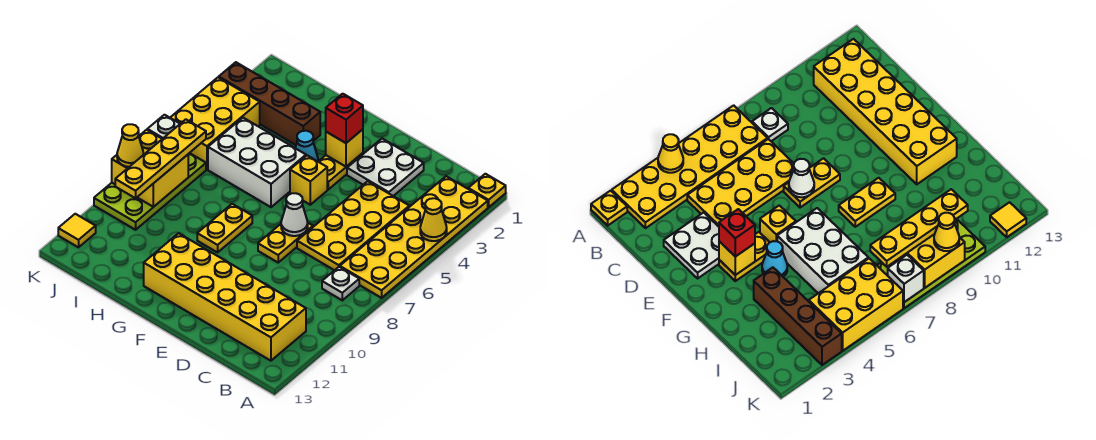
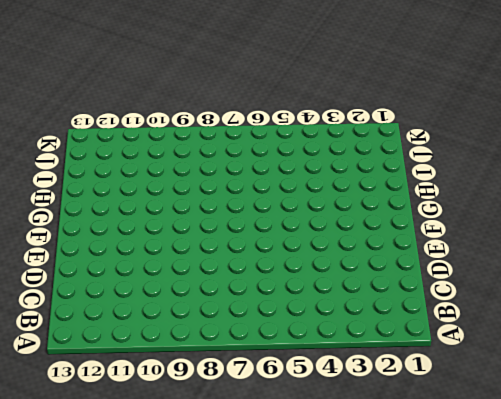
none -> yellow plate A1 level 1
none -> yellow plate A2:B7 level 1
none -> white plate B8 level 1

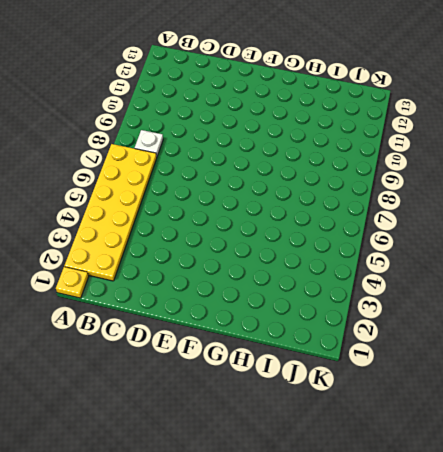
none -> yellow brick B11:G12 level 1
none -> yellow plate C4:D7 level 1
none -> white plate D2:E3 level 1

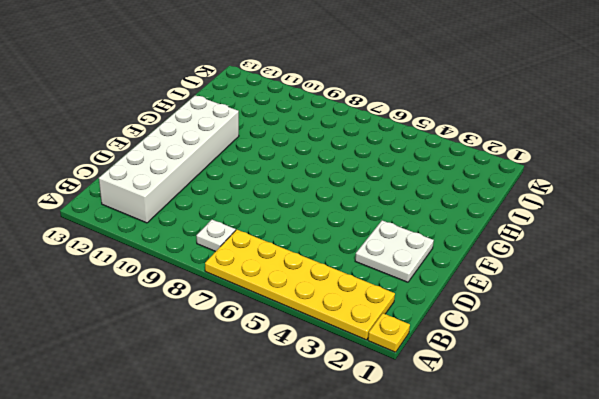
white brick B11:G12 level 1 -> yellow brick B11:G12 level 1
none -> yellow plate C4:D7 level 1
none -> yellow plate E7:E8 level 1
none -> yellow plate F3:F4 level 1

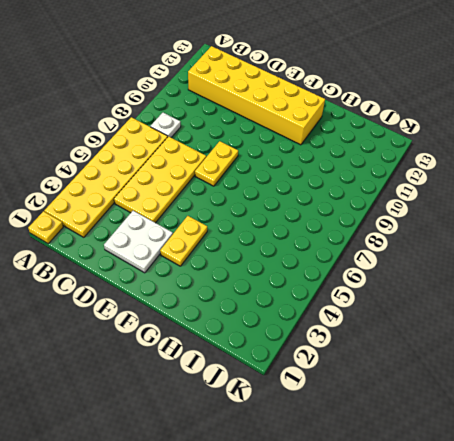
none -> yellow brick F5 level 1
none -> cyan cone G4 level 1
none -> white brick G5:I6 level 1

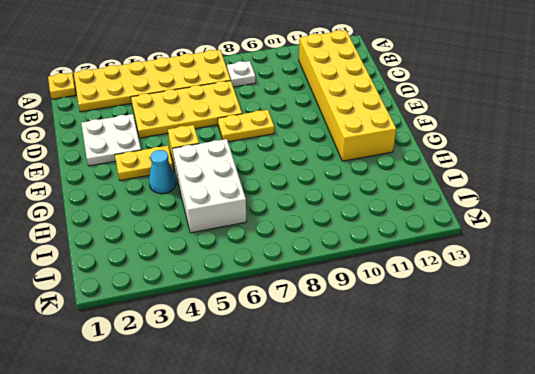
none -> yellow plate G8:G9 level 1
none -> brown brick H3:K3 level 1
none -> yellow brick J4:K6 level 1

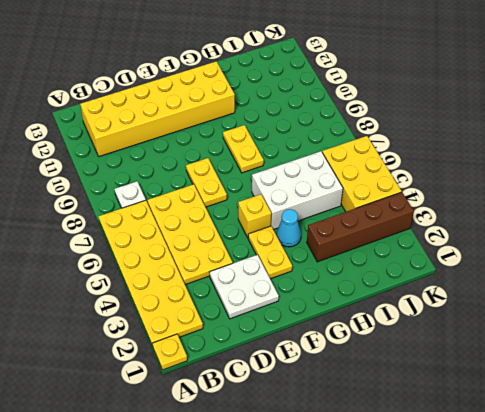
none -> lime plate J7:K10 level 1
none -> yellow tile K12 level 1
none -> yellow cone A4 level 2

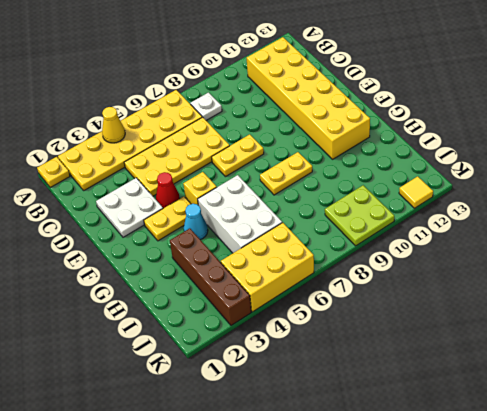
red cone E4 level 1 -> none
lime plate J9:K10 level 1 -> lime plate J7:K10 level 1
none -> white cone E7 level 2
none -> yellow brick F3 level 2
none -> yellow brick J8:K9 level 2

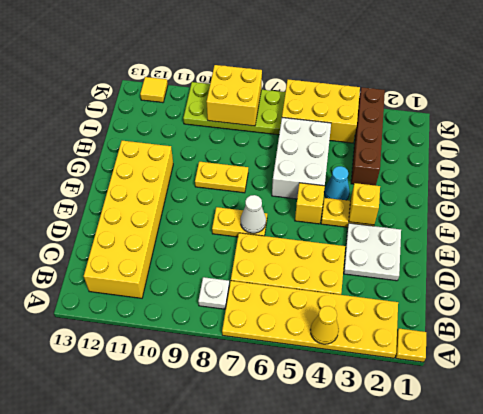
none -> white brick K7 level 2
none -> red brick F3 level 3
none -> yellow plate J7:J10 level 3

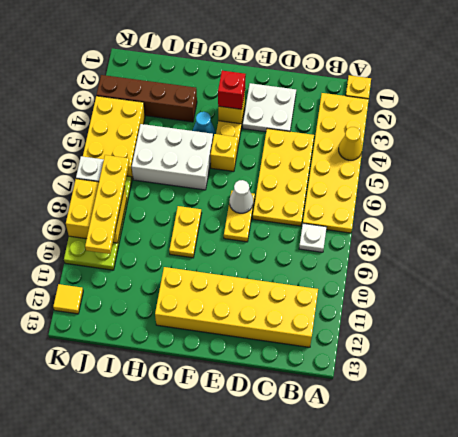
none -> yellow cone K9 level 3

